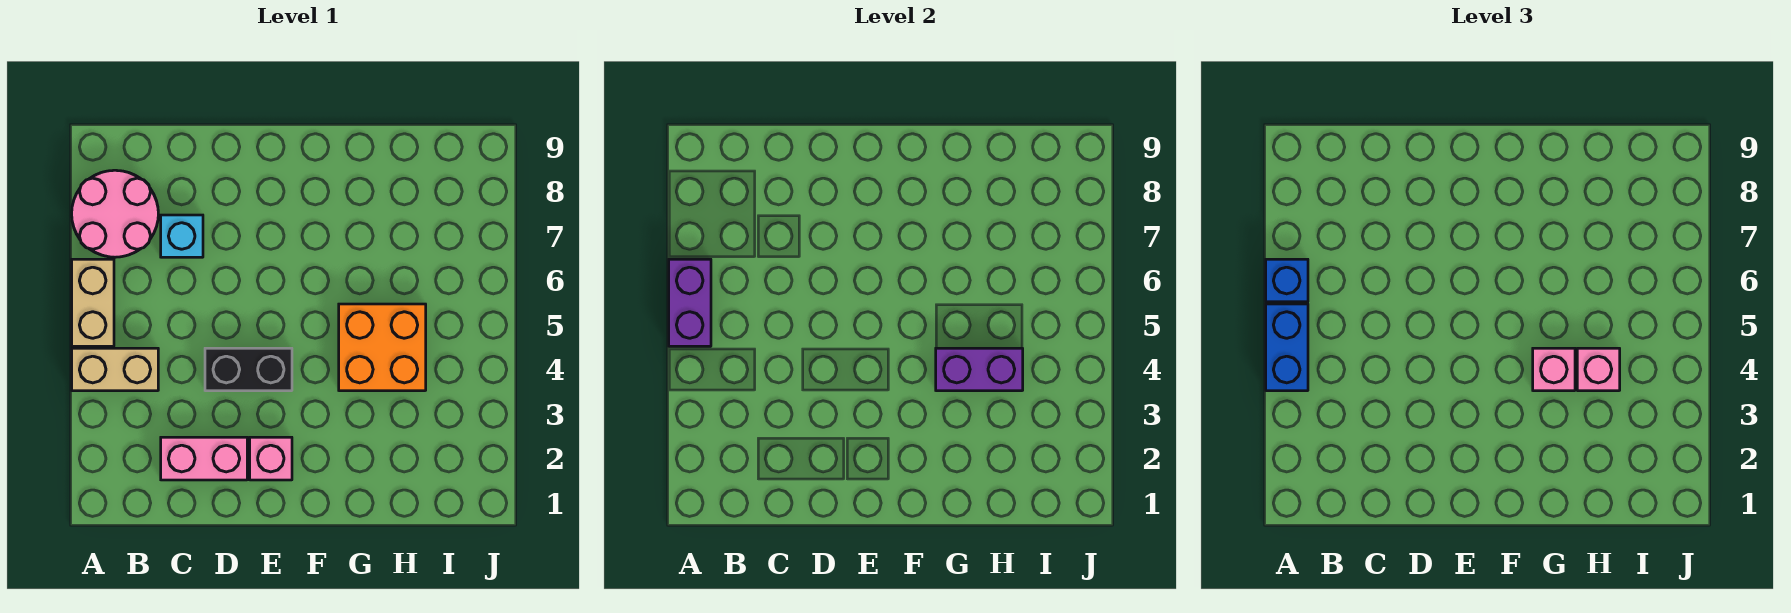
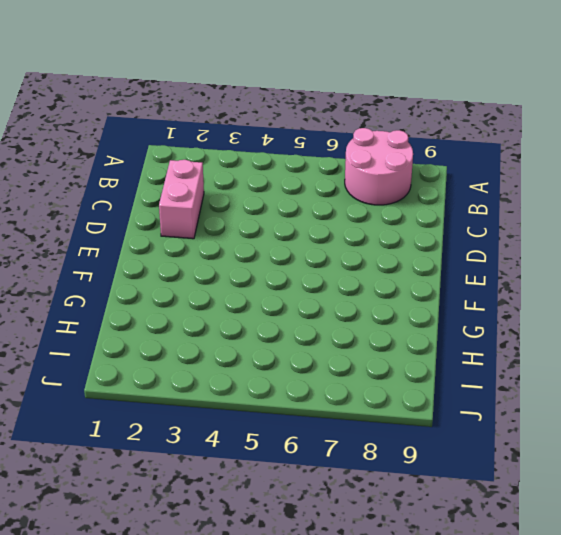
none -> tan brick A4:B4 level 1
none -> tan brick A5:A6 level 1
none -> cyan brick C7 level 1

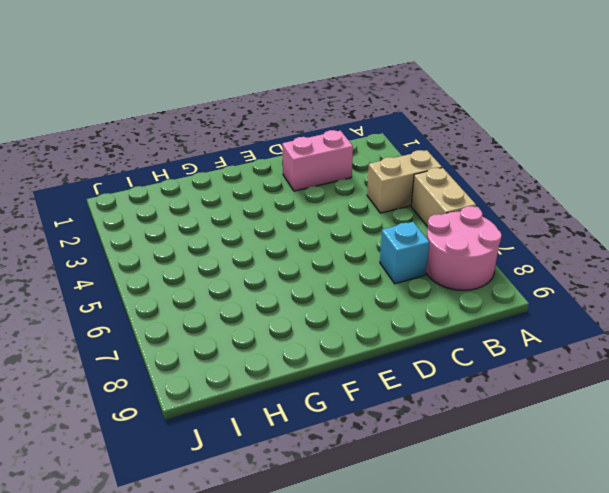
none -> black brick D4:E4 level 1
none -> pink brick E2 level 1
none -> orange brick G4:H5 level 1

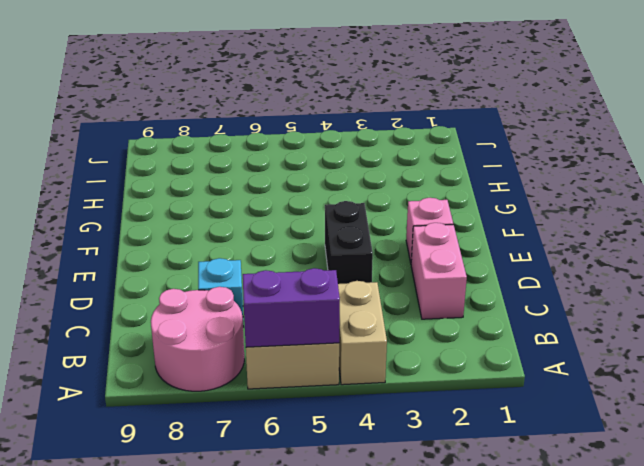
none -> orange brick G4:H5 level 1
none -> purple brick G4:H4 level 2
none -> blue brick A4:A5 level 3

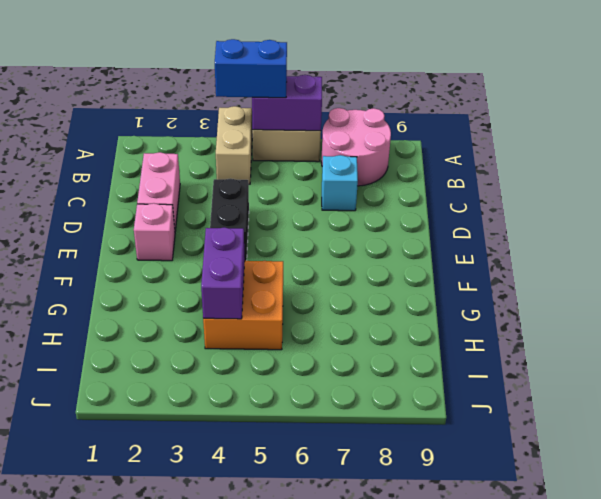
none -> blue brick A6 level 3
none -> pink brick G4 level 3
none -> pink brick H4 level 3

